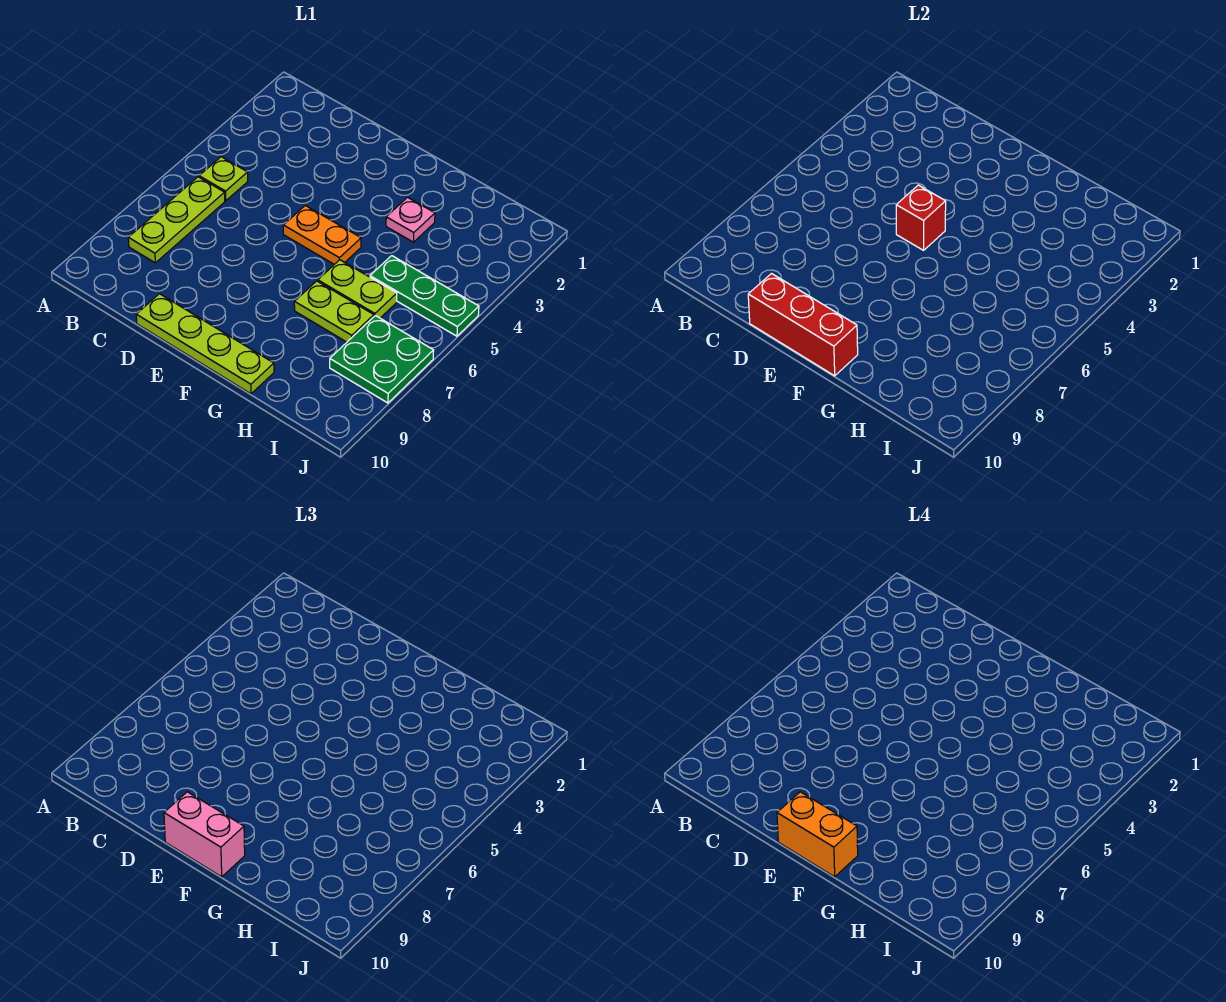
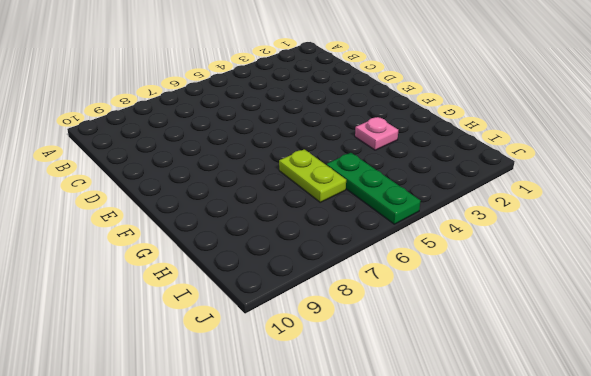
none -> lime plate B5 level 1
none -> lime plate B6:B8 level 1
none -> lime plate D10:G10 level 1

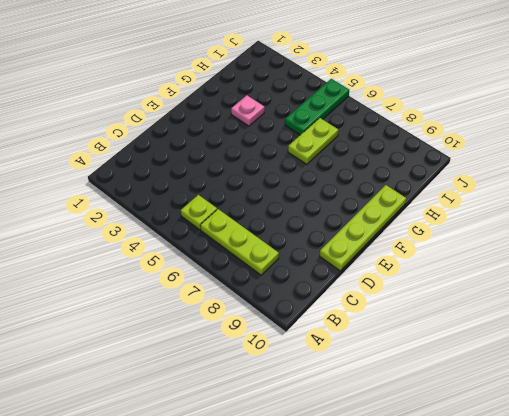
none -> orange plate E5:F5 level 1
none -> lime plate G7:H7 level 1
none -> green plate I7:J8 level 1

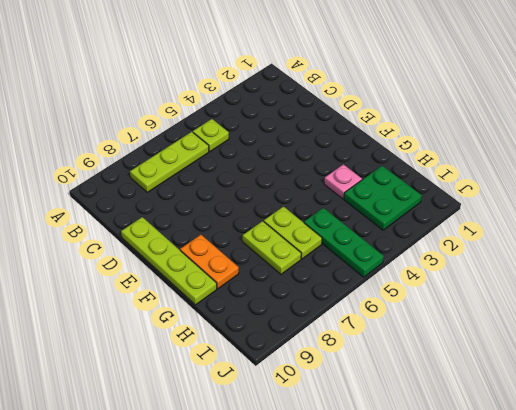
orange plate F9:G9 level 1 -> orange plate E5:F5 level 1
green plate H2:I3 level 1 -> green plate I7:J8 level 1
none -> red brick D10:F10 level 2
none -> red brick E5 level 2
none -> pink brick E10:F10 level 3

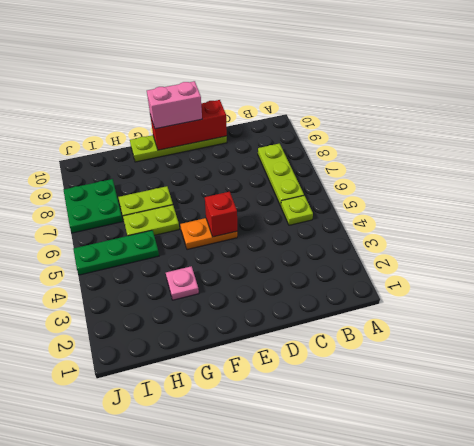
none -> orange brick E10:F10 level 4

